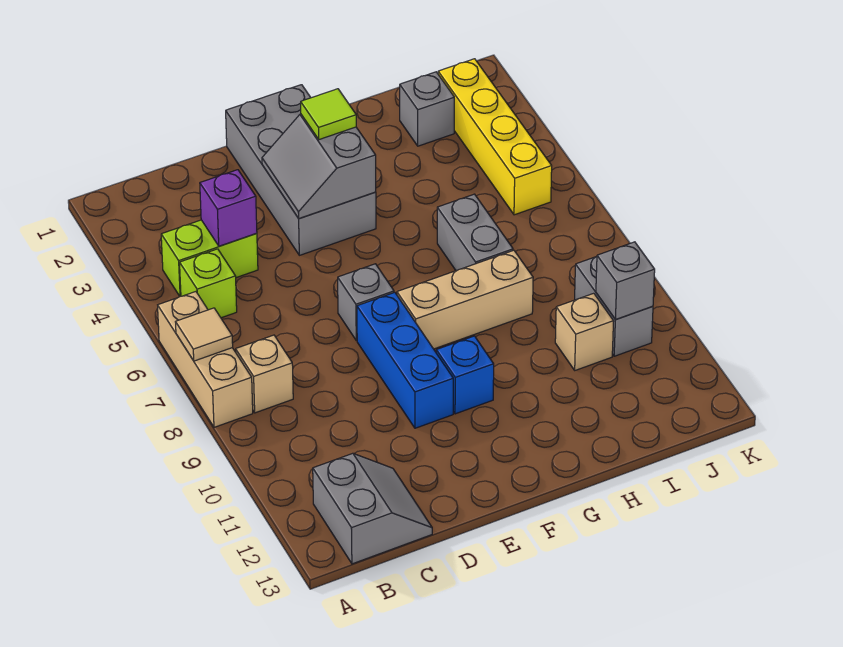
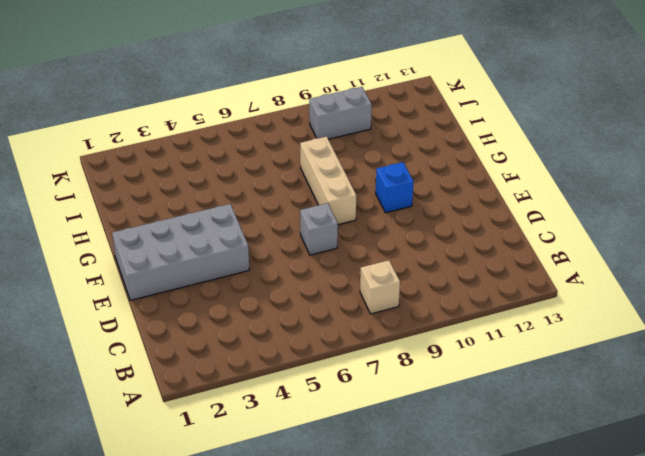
none -> tan brick A6:A8 level 1
none -> lime brick B4:C4 level 1
none -> lime brick B5 level 1

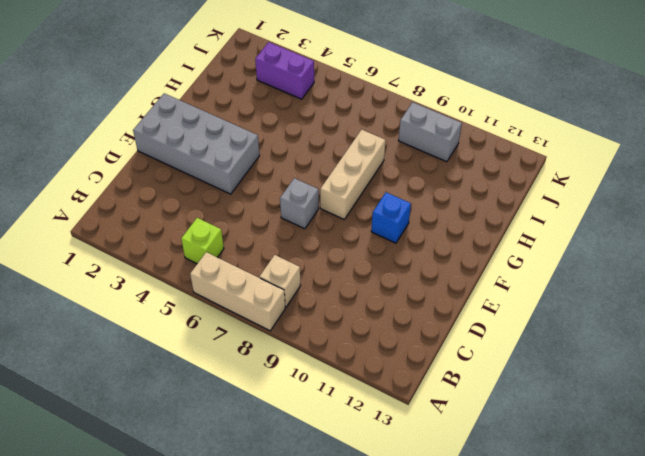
purple brick J3:J4 level 1 -> yellow brick J2:J5 level 1
none -> lime brick B4:C4 level 1
none -> grey slope B12:C13 level 1 top B
none -> blue brick E8:E10 level 1

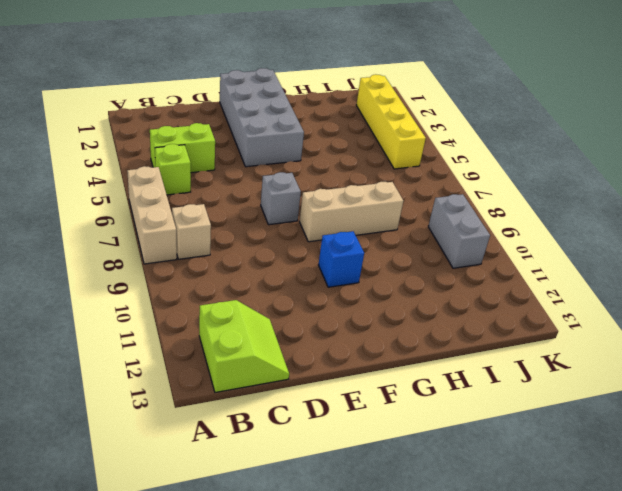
lime slope B12:C13 level 1 top B -> grey slope B12:C13 level 1 top B
none -> blue brick E8:E10 level 1
none -> grey brick H6:H7 level 1
none -> grey brick I2 level 1

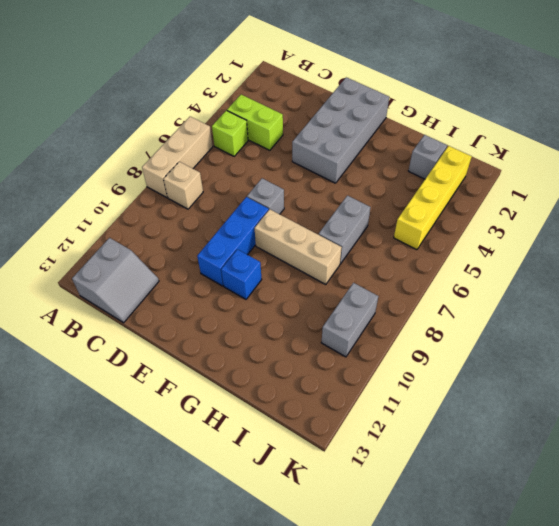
none -> tan brick I10 level 1
none -> tan tile A7 level 2
none -> purple brick C4 level 2

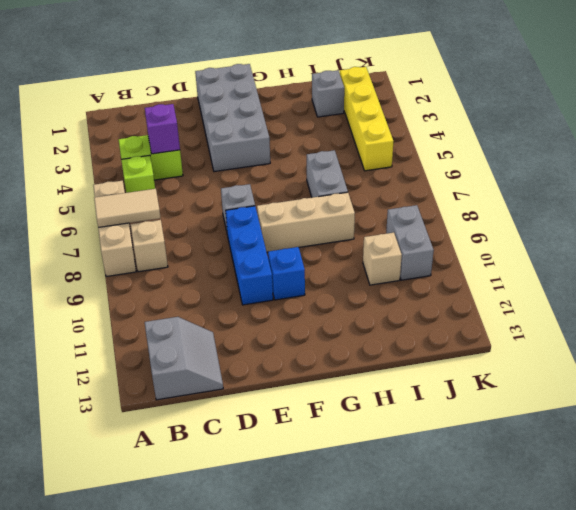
tan tile A7:B7 level 2 -> tan tile A7 level 2
none -> grey slope E3:F4 level 2 top F
none -> grey brick J10 level 2
none -> lime tile F3 level 3

